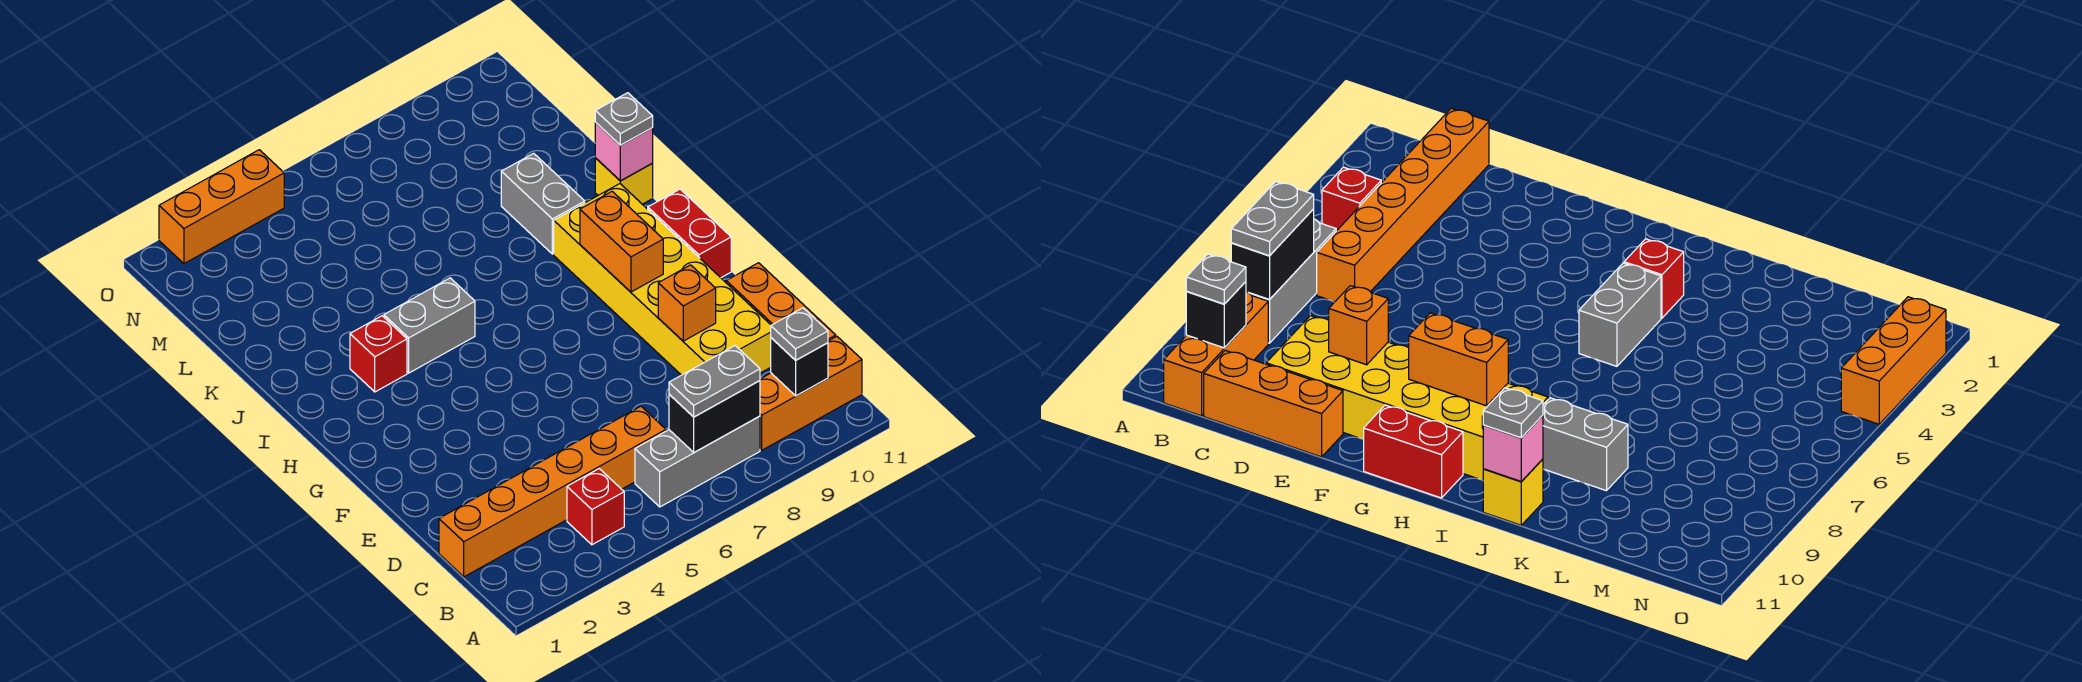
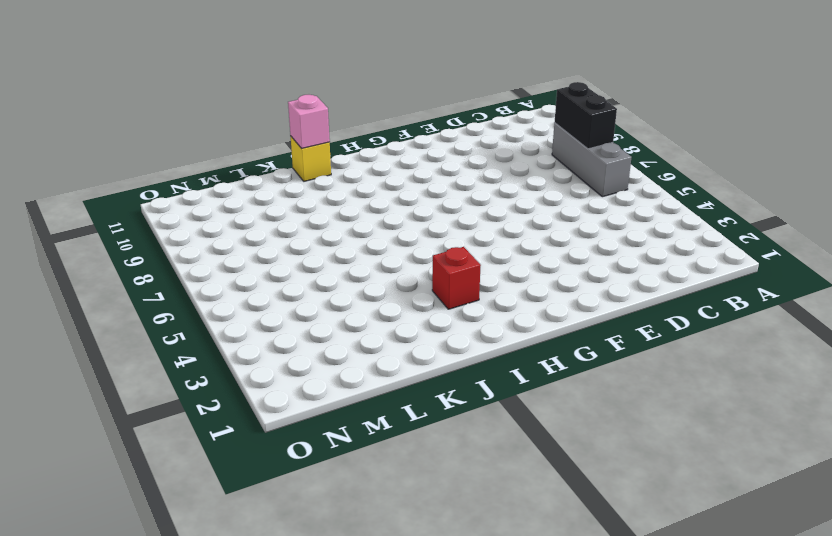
none -> red brick B4 level 1
none -> orange brick B9:B11 level 1
none -> orange brick C1:C6 level 1

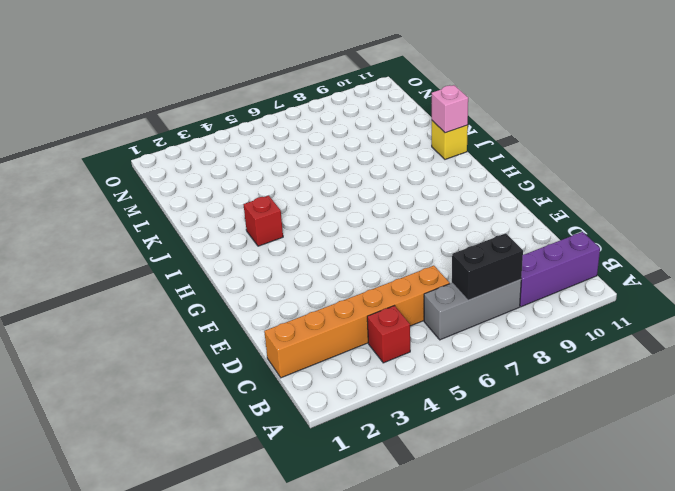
purple brick B9:B11 level 1 -> orange brick B9:B11 level 1
none -> orange brick C11:E11 level 1
none -> yellow brick D9:I10 level 1
none -> red brick G11:H11 level 1

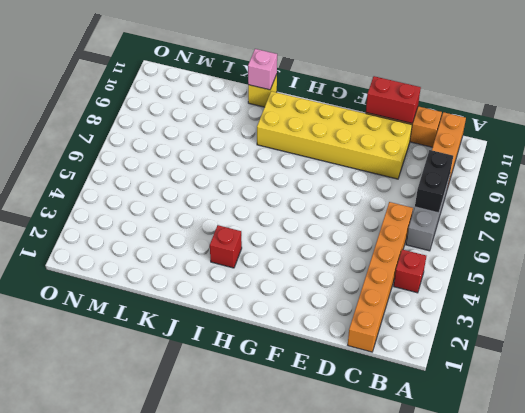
red brick D11:E11 level 2 -> red brick G11:H11 level 1
none -> grey brick I4:I5 level 1
none -> grey brick J9:K9 level 1
none -> orange brick O2:O4 level 1

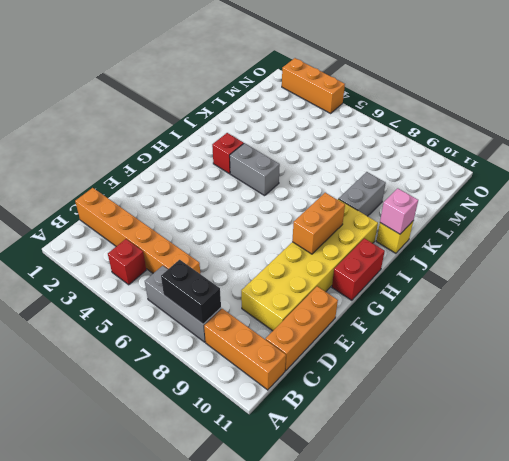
none -> black brick B10 level 2
none -> orange brick E9 level 2
none -> grey plate B7:B8 level 3

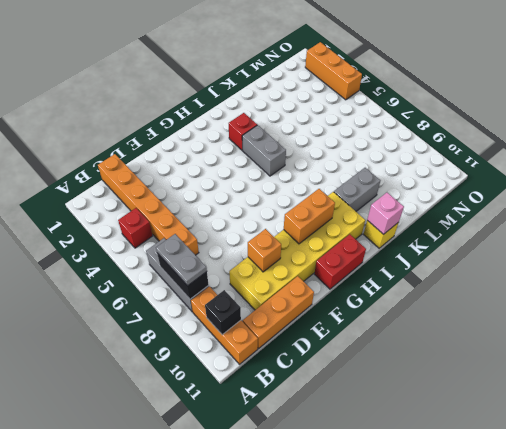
none -> grey plate B10 level 3
none -> grey plate J11 level 3

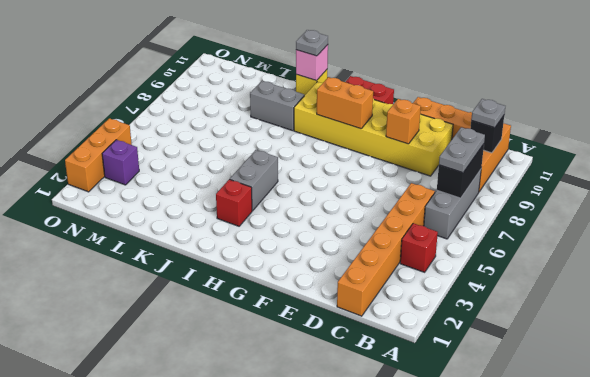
purple brick N3 level 1 -> none

